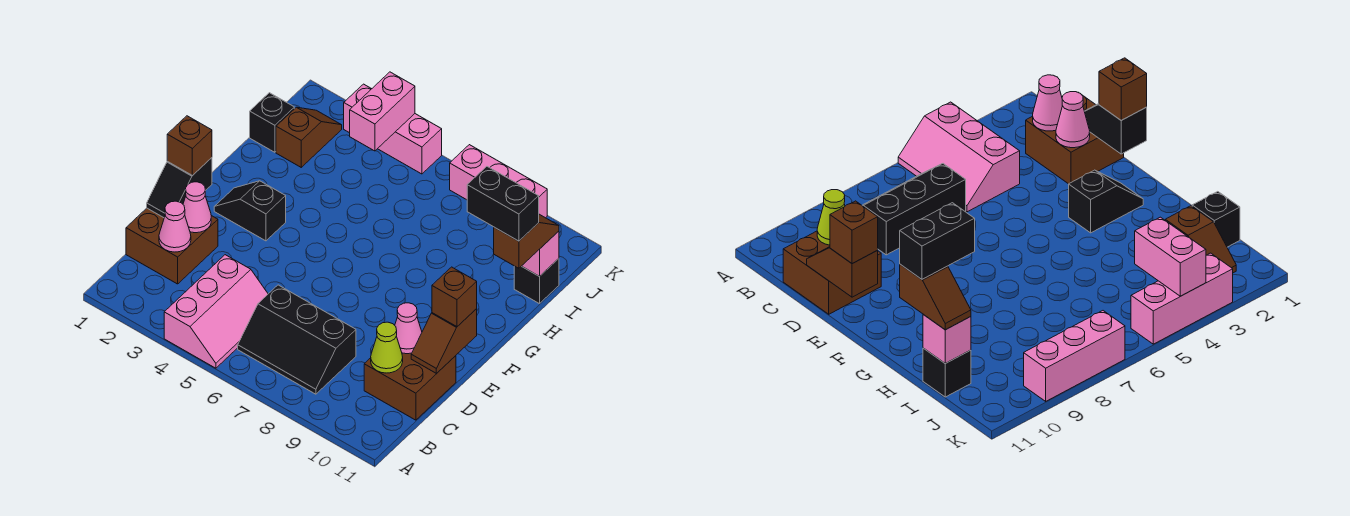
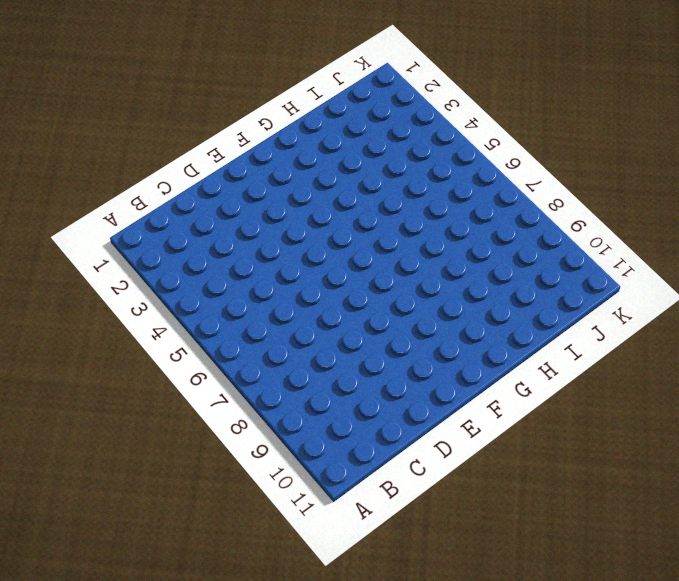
none -> pink slope A4:C5 level 1 top 4
none -> black slope B6:C8 level 1 top C
none -> brown brick C1:D2 level 1

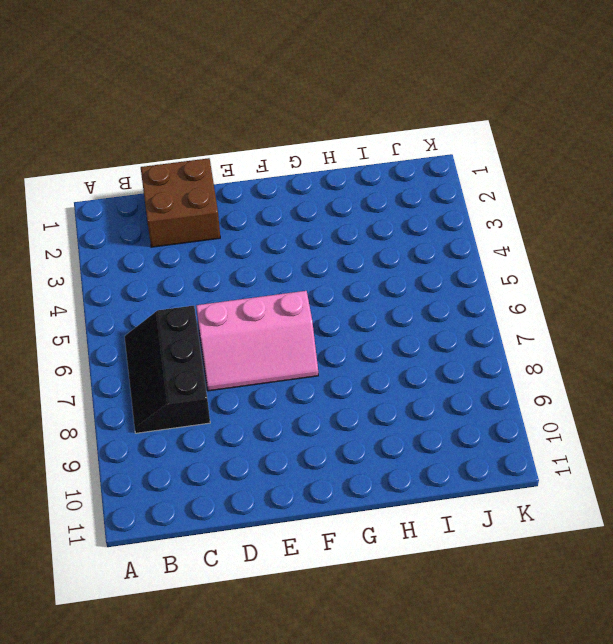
pink slope D6:F7 level 1 top 6 -> pink slope A4:C5 level 1 top 4
none -> brown brick C10:D11 level 1
none -> black slope F2:F3 level 1 top 3
none -> black brick I1 level 1

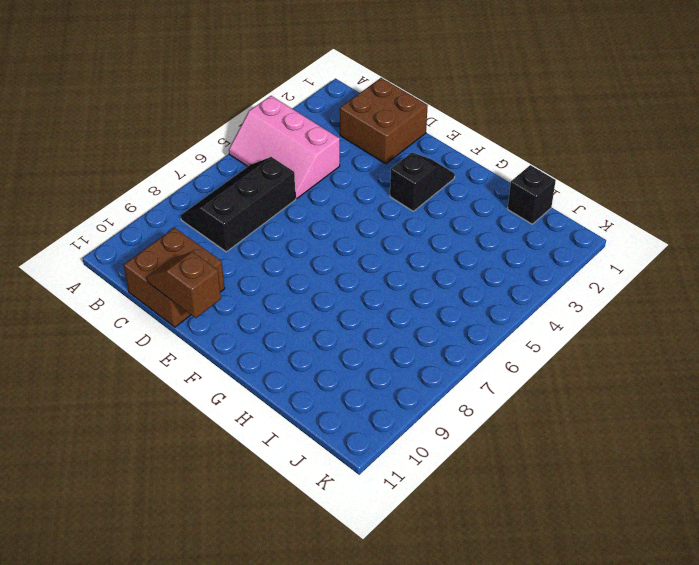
none -> brown slope I2:J2 level 1 top I
none -> black brick I11 level 1
none -> pink brick K3:K5 level 1

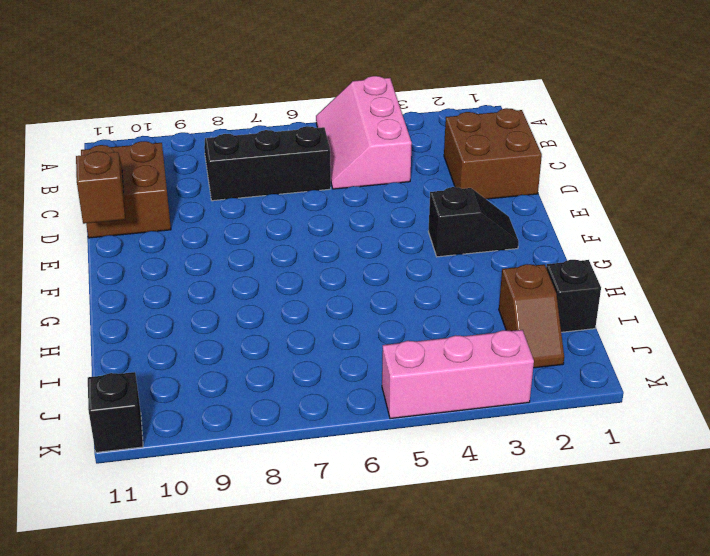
black brick K11 level 1 -> black brick I11 level 1
none -> pink brick K7:K9 level 1
none -> pink cone C2 level 2
none -> lime cone C10 level 2

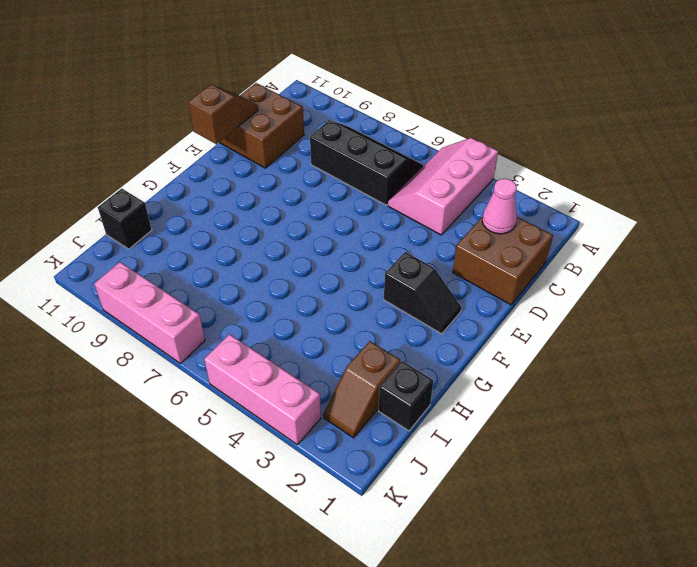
none -> lime cone C10 level 2
none -> black slope D1:E1 level 2 top E
none -> pink cone D2 level 2

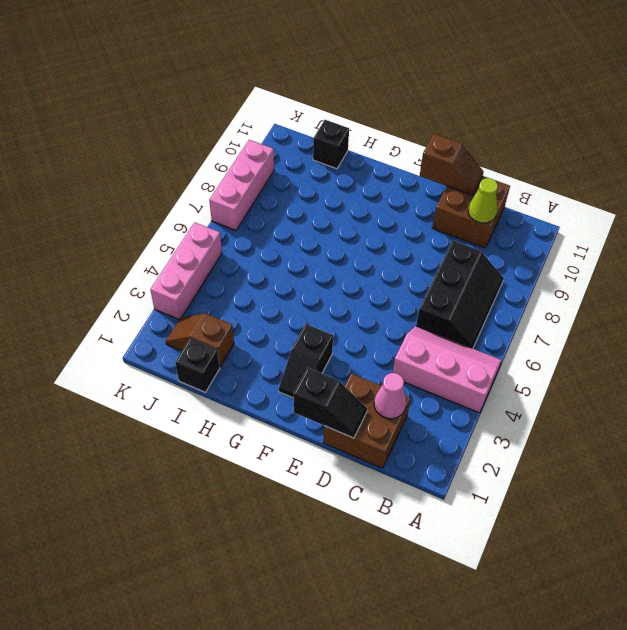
none -> pink cone D2 level 2
none -> pink cone D10 level 2
none -> pink brick I11 level 2

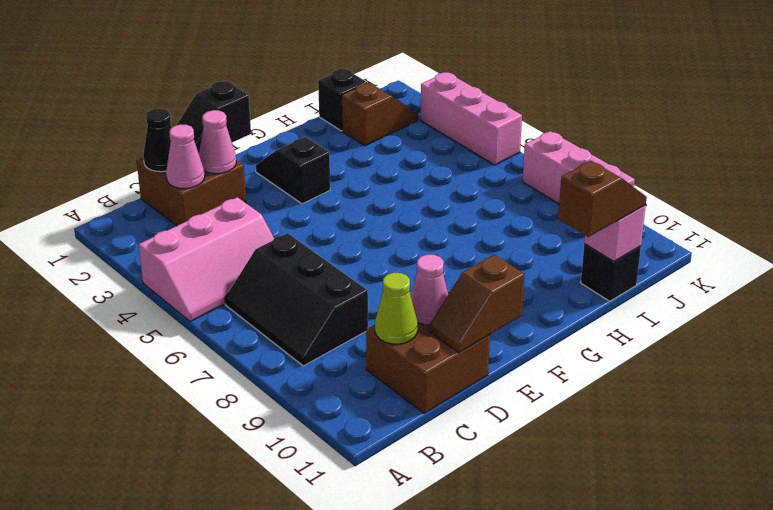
black cone C1 level 2 -> none
none -> pink brick J4:K4 level 2
none -> brown brick E1 level 3
none -> brown brick E11 level 3

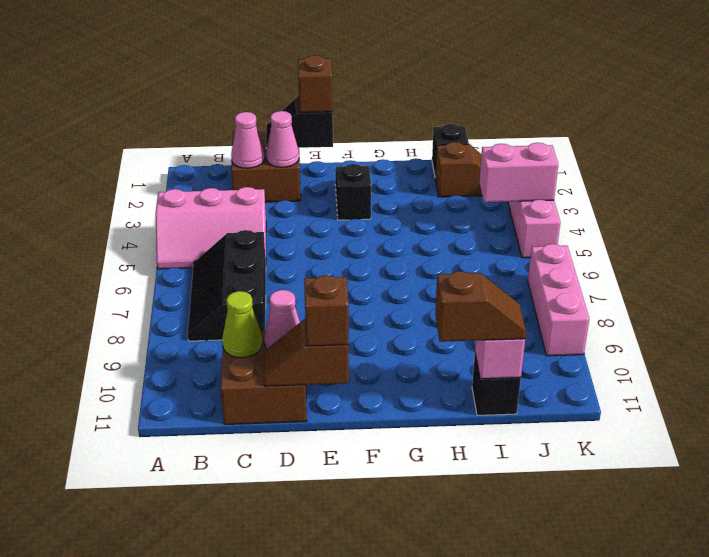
none -> black brick H10:H11 level 4

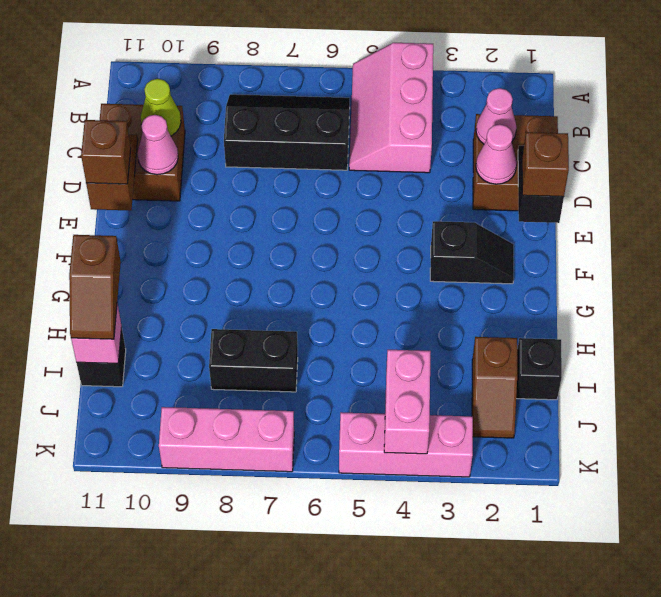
black brick I7:I8 level 1 -> black brick H10:H11 level 4

